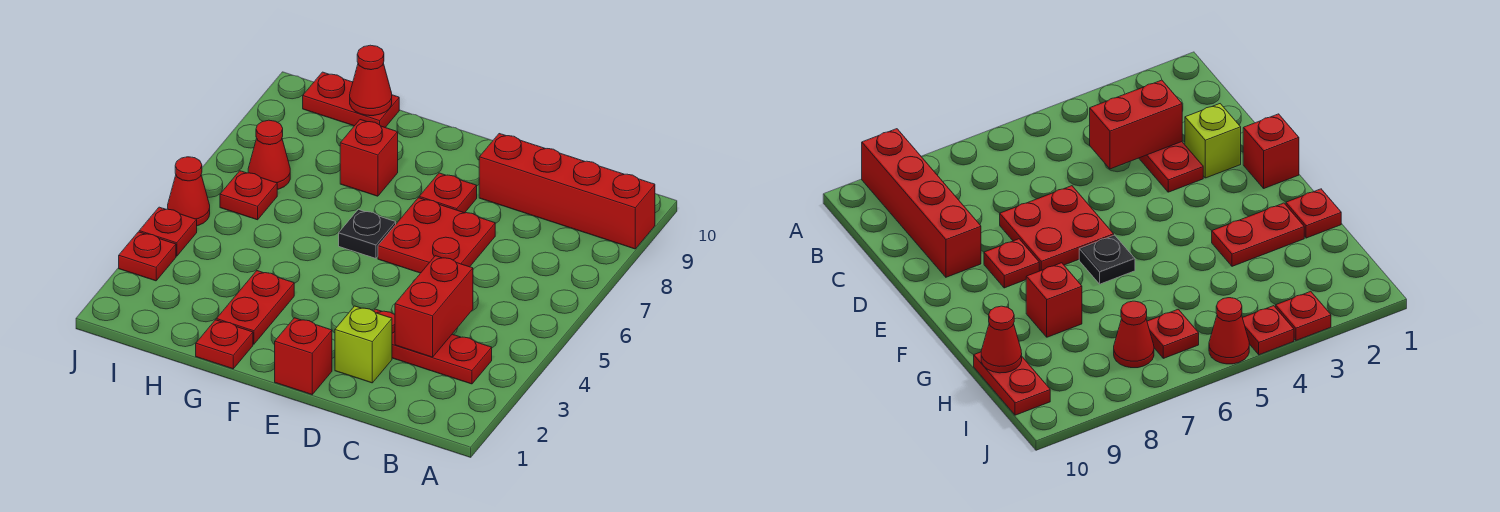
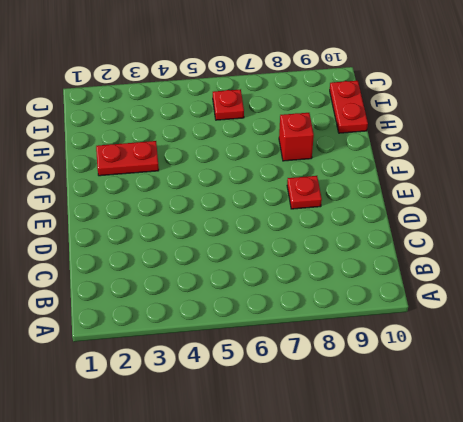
none -> red brick A9:D9 level 1
none -> red plate B3:D3 level 1
none -> lime brick D2 level 1

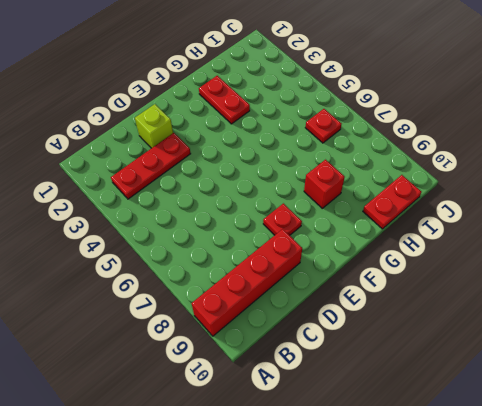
none -> red plate D6:E7 level 1
none -> red brick E1 level 1
none -> black plate F6 level 1

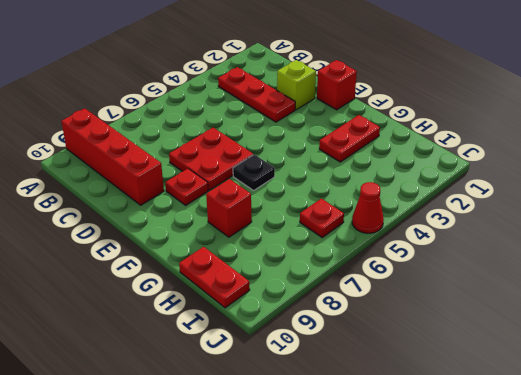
none -> red plate G1 level 1
none -> red cone I7 level 1
none -> red plate J3 level 1

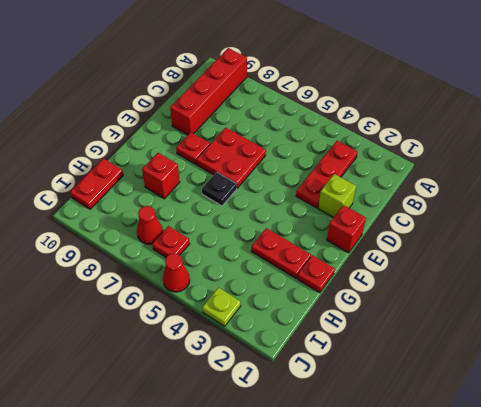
lime plate J3 level 1 -> red plate J3 level 1
none -> red plate J4 level 1
none -> red brick C3:C4 level 2
none -> red cone H10 level 2

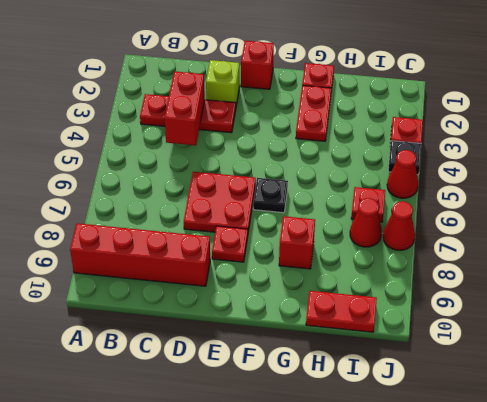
black plate J4 level 1 -> red plate J4 level 1
red cone J7 level 1 -> red cone H10 level 2

